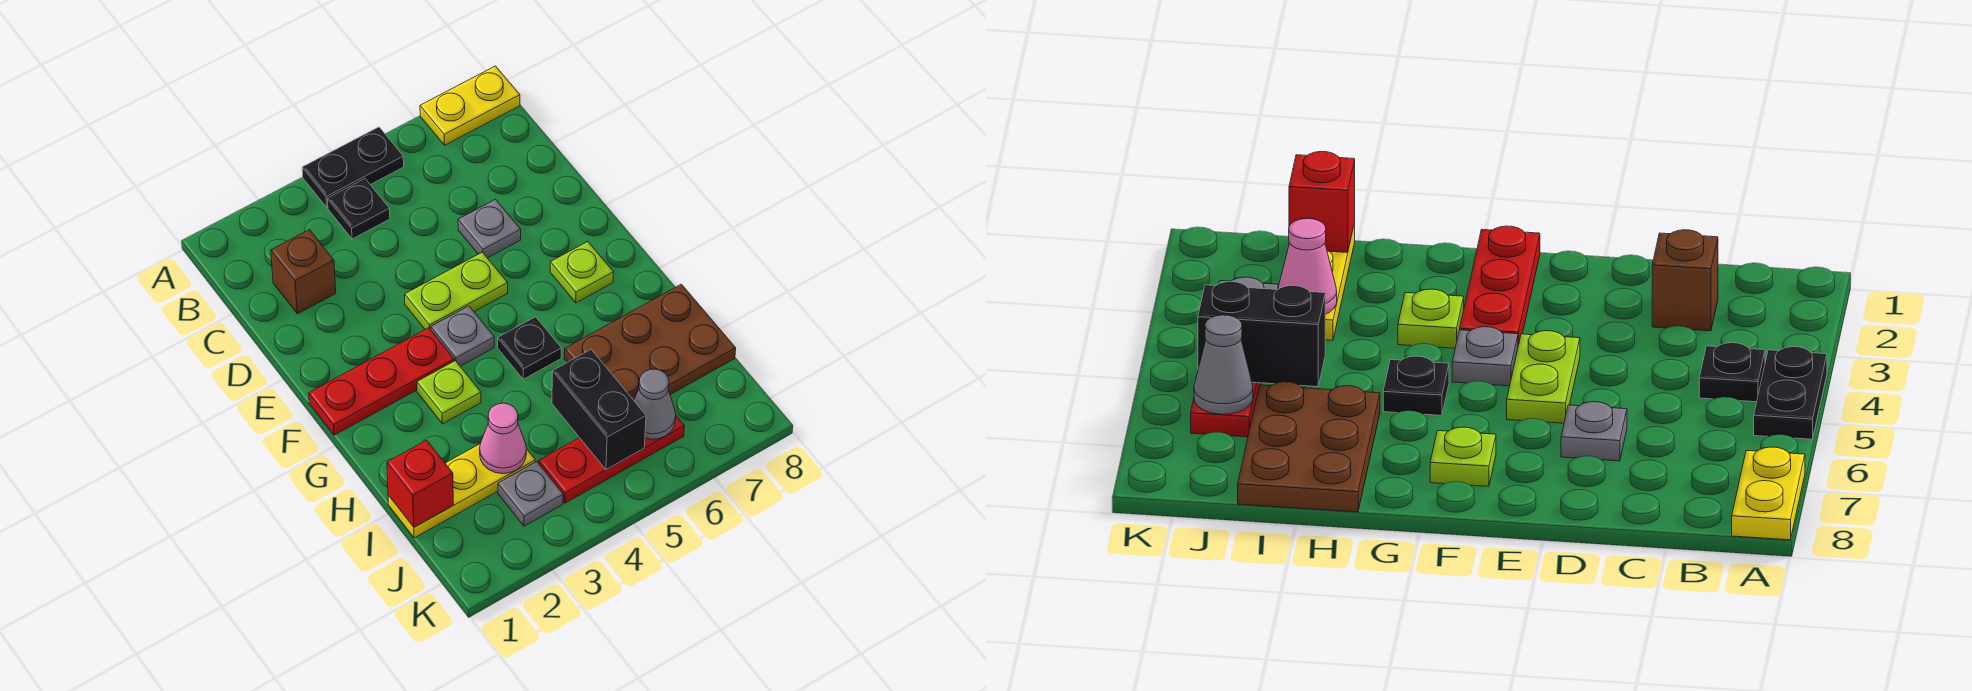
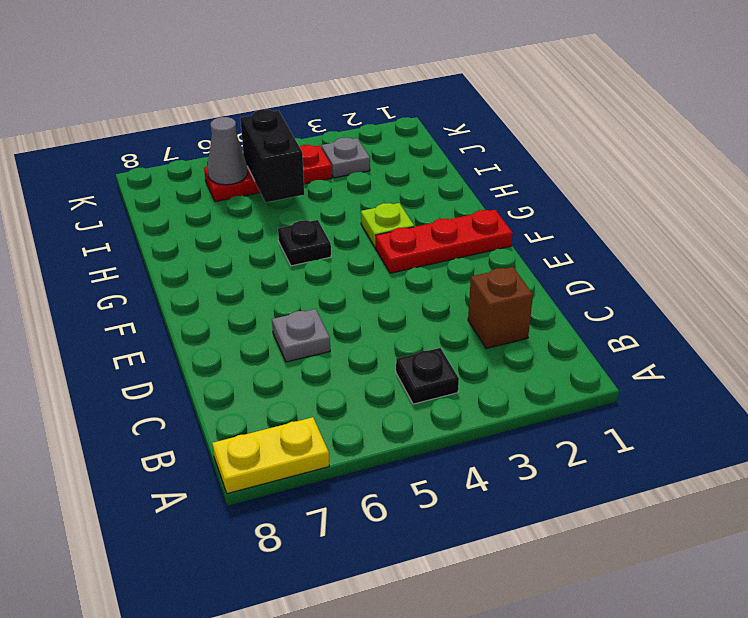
none -> black plate A4:A5 level 1
none -> lime plate E4:E5 level 1
none -> grey plate F4 level 1

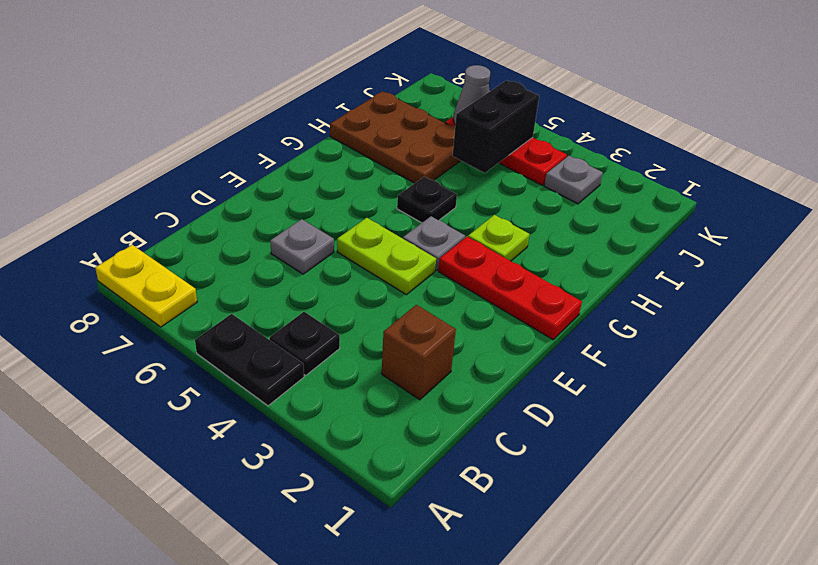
none -> lime plate F7 level 1
none -> yellow plate I1:I3 level 1
none -> red brick I1 level 2

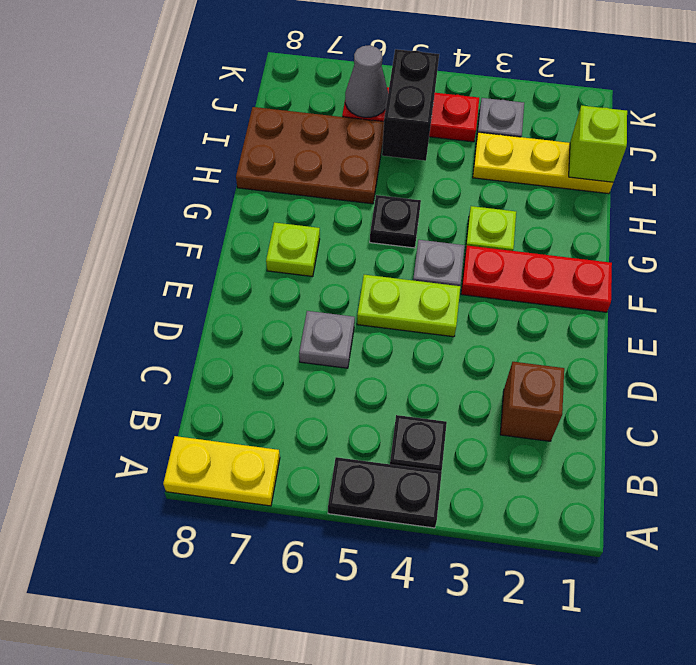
lime brick I1 level 2 -> red brick I1 level 2
none -> pink cone I3 level 2

